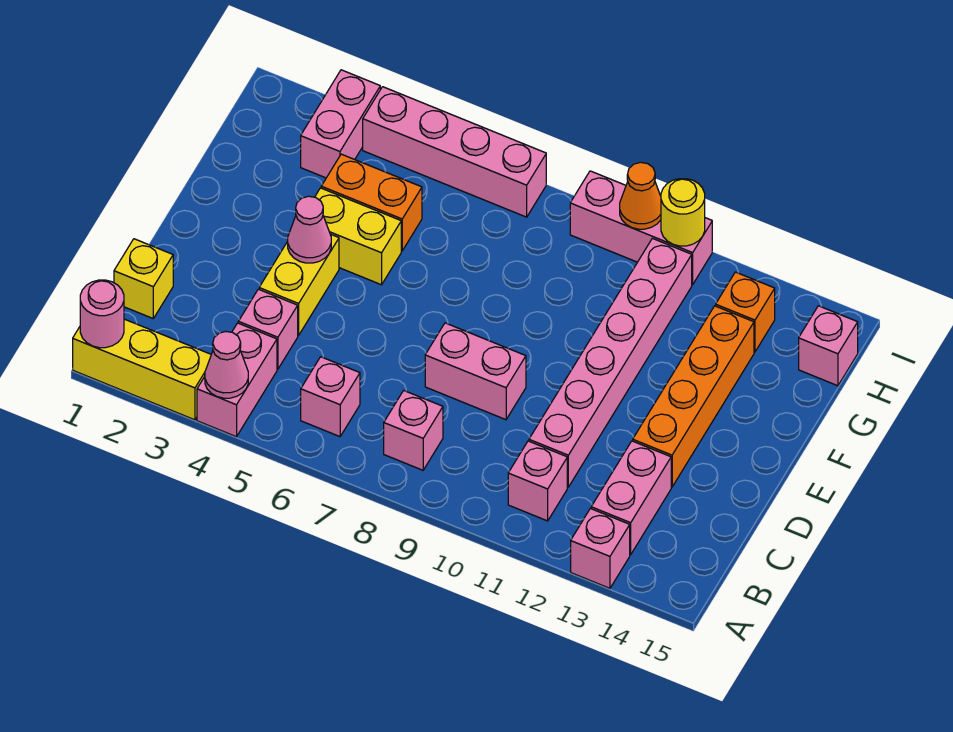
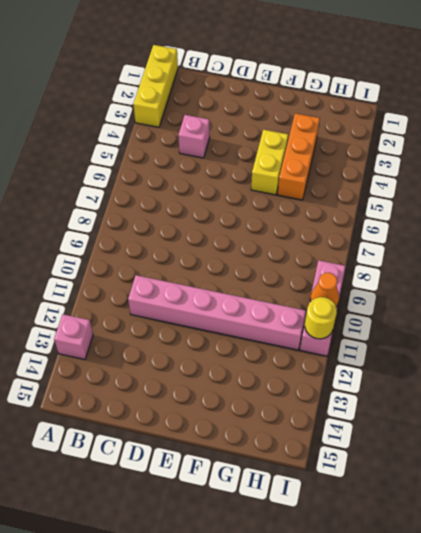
orange brick G3:G5 level 1 -> orange brick G4:G5 level 1
none -> pink brick A4:B4 level 1
none -> pink brick B6 level 1
none -> pink brick B8 level 1

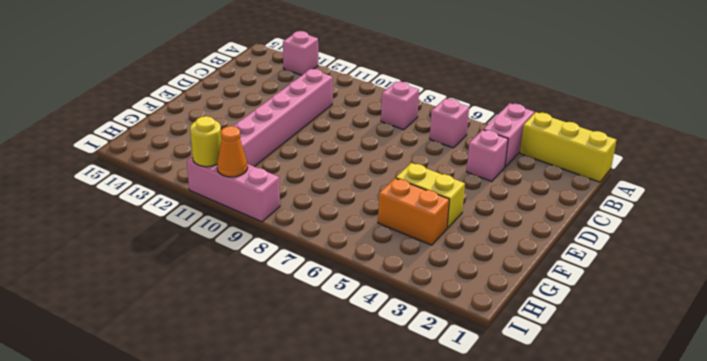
none -> pink brick B11 level 1
none -> pink brick B13:C13 level 1
none -> yellow brick C1 level 1

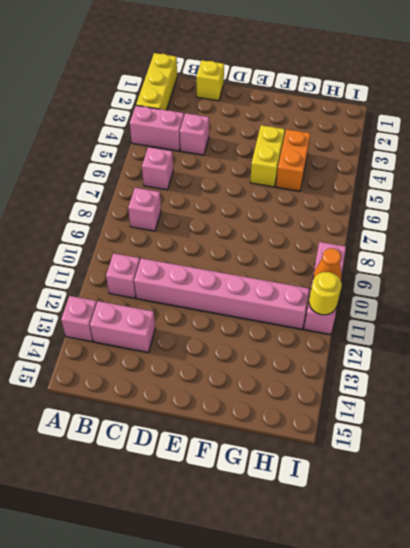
none -> yellow brick D4:E4 level 1
none -> pink brick D8:D9 level 1
none -> orange brick D13:G13 level 1

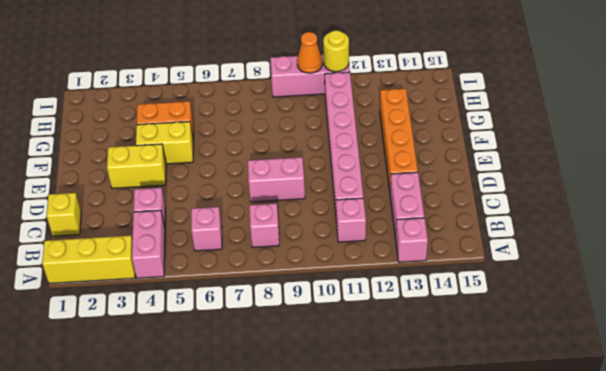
yellow brick E3:E4 level 1 -> yellow brick D4:E4 level 1
none -> pink brick H3:I3 level 1
none -> orange brick H13 level 1
none -> pink brick H15 level 1

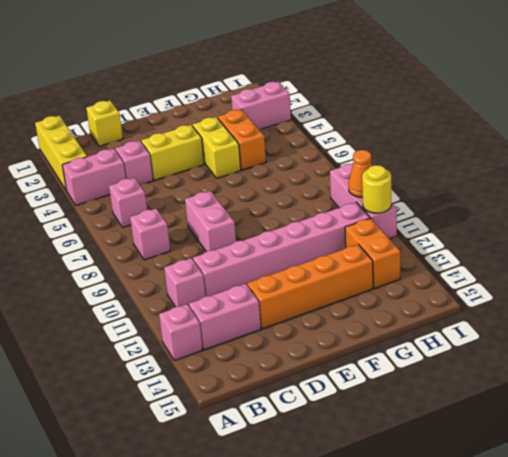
orange brick H12:H13 level 1 -> orange brick H13 level 1
none -> pink brick H15 level 1
none -> pink brick I4:I7 level 1
none -> pink round brick A1 level 2

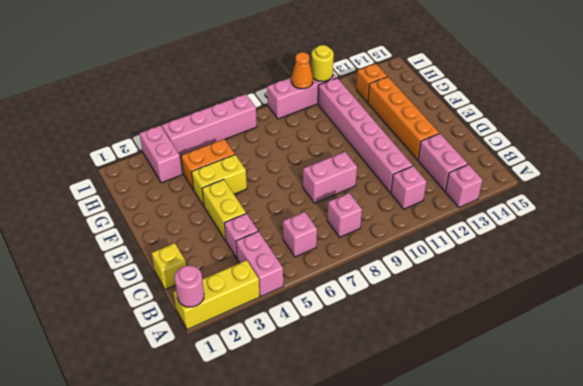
none -> pink brick H15 level 1
none -> pink cone A4 level 2
none -> pink cone E4 level 2

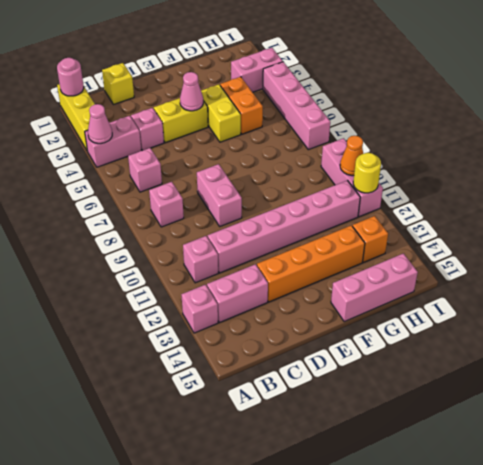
pink brick F15:H15 level 1 -> pink brick H15 level 1

